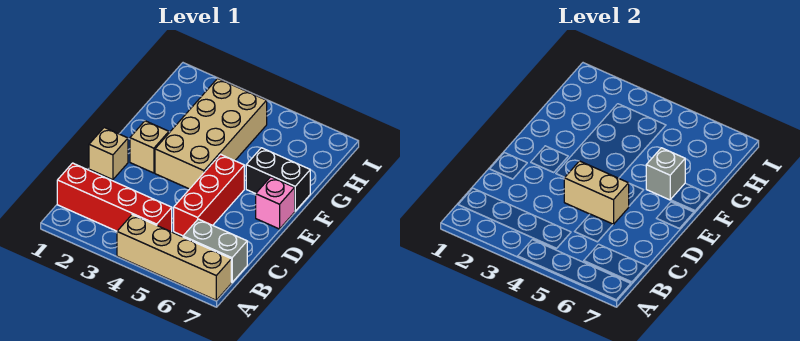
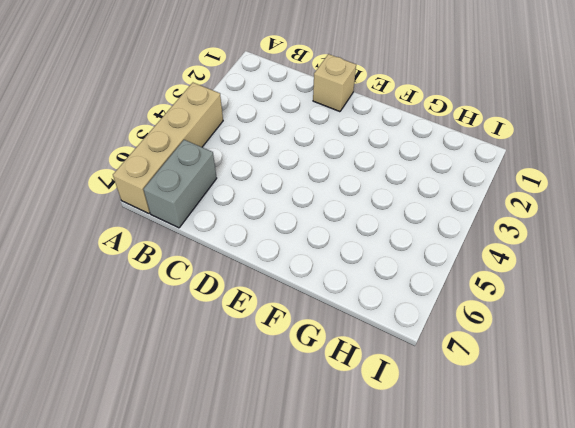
none -> red brick B1:B4 level 1
none -> red brick C5:E5 level 1

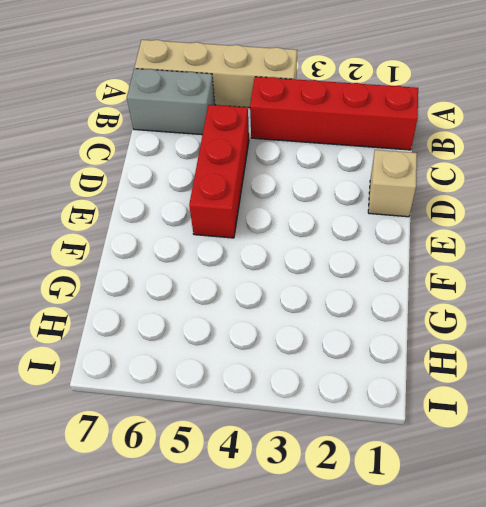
none -> tan brick E2 level 1
none -> tan brick E3:H4 level 1

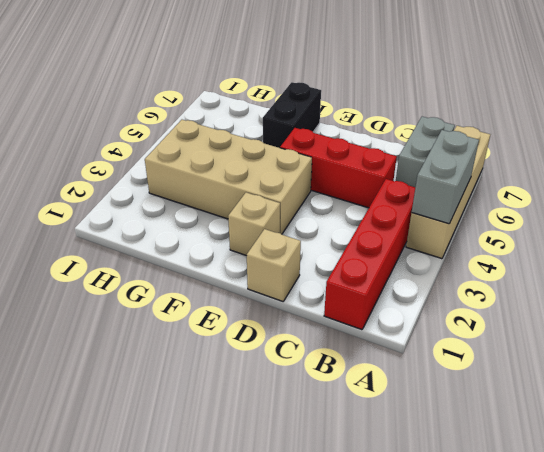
grey brick A4:A5 level 2 -> none
none -> pink brick E7 level 1
none -> tan brick D4:D5 level 2

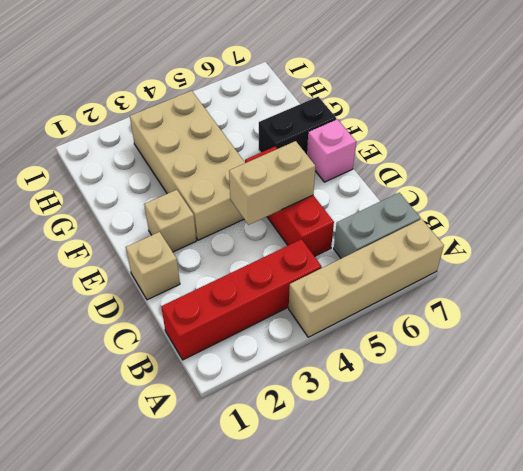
none -> grey brick F6 level 2

